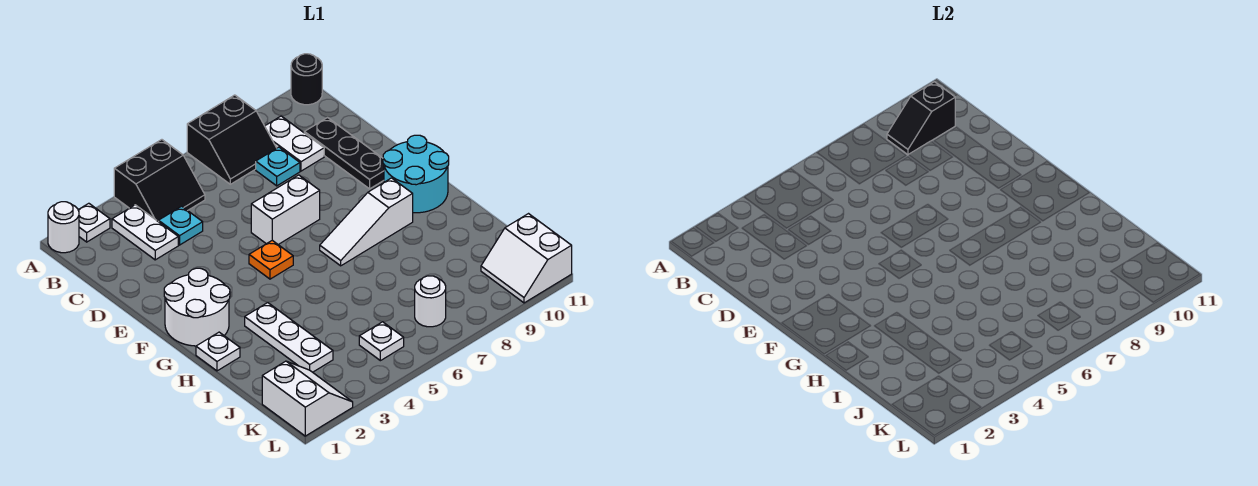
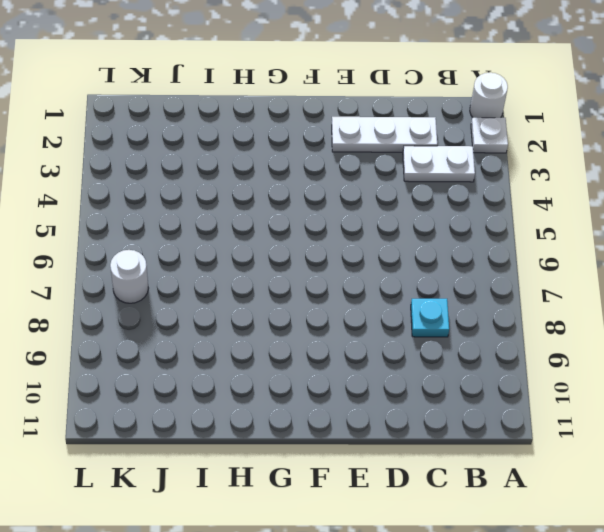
white plate C2:E2 level 1 -> white plate H3:J3 level 1
none -> black slope A4:B5 level 1 top A
none -> black slope A7:B8 level 1 top A
none -> black round brick A11 level 1

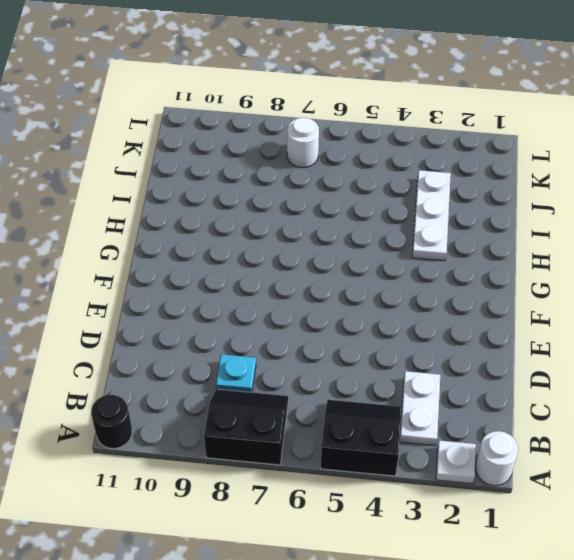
none -> white plate B9:C9 level 1
none -> cyan plate C4 level 1
none -> black plate C10:E10 level 1

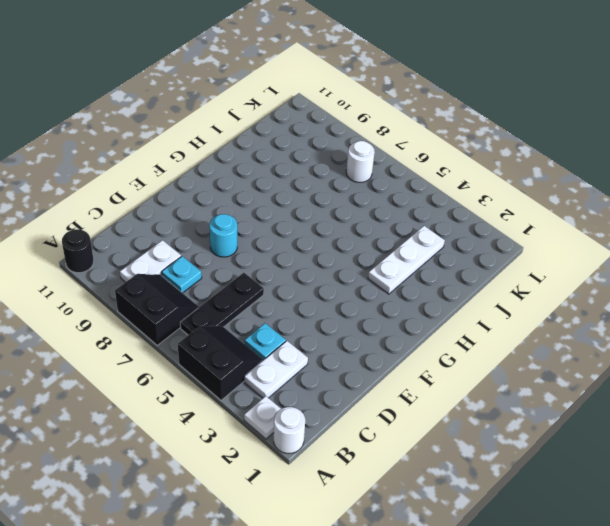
black plate B6:D6 level 1 -> black plate C10:E10 level 1
cyan round brick E8 level 1 -> none
none -> white brick E6:E7 level 1
none -> white round brick F1:G2 level 1
none -> orange plate F5 level 1

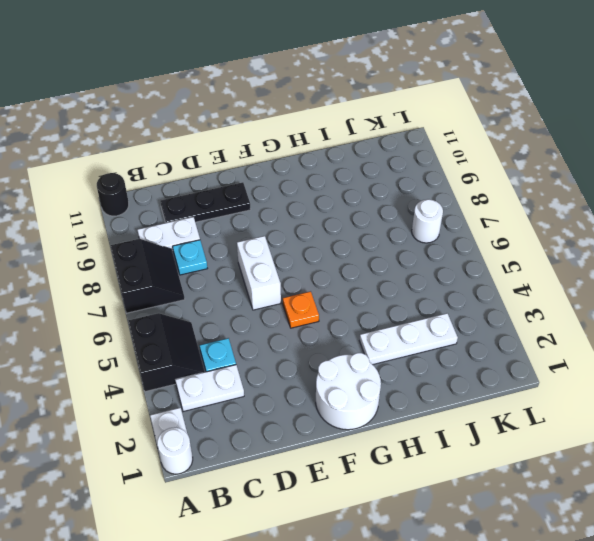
none -> cyan round brick F10:G11 level 1
none -> white slope G7:G9 level 1 top 9
none -> white plate H1 level 1

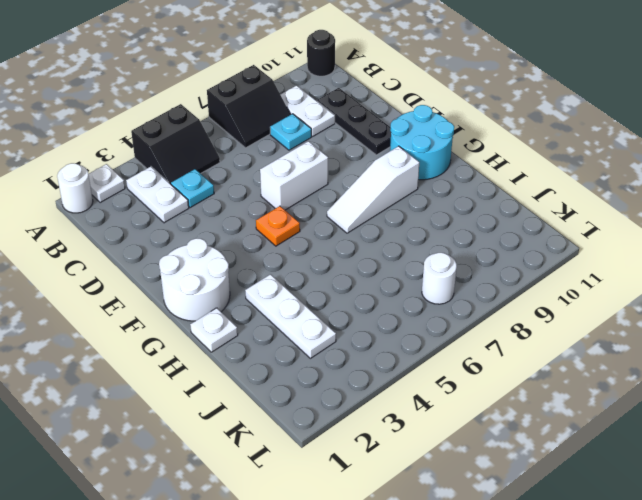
none -> white slope K1:L2 level 1 top 1
none -> white plate K5 level 1
none -> white slope K10:L11 level 1 top 11

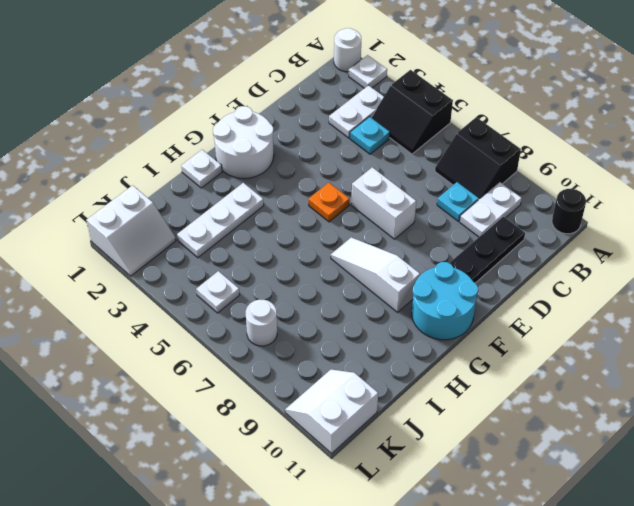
none -> black slope B9:B10 level 2 top 10

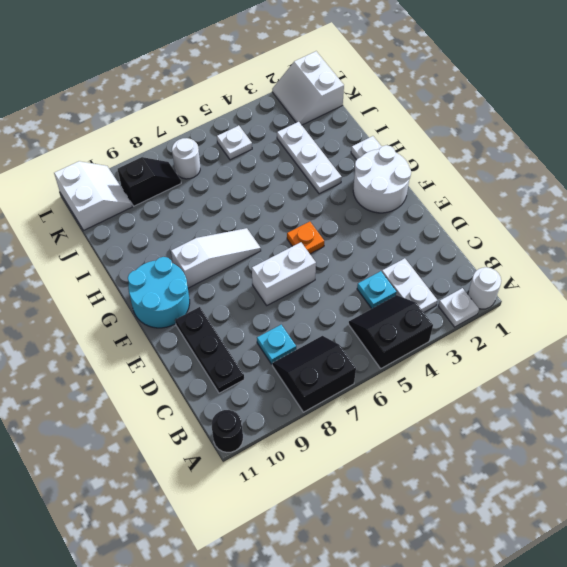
black slope K8:K9 level 1 top 9 -> black slope B9:B10 level 2 top 10
none -> white plate B9:C9 level 1

